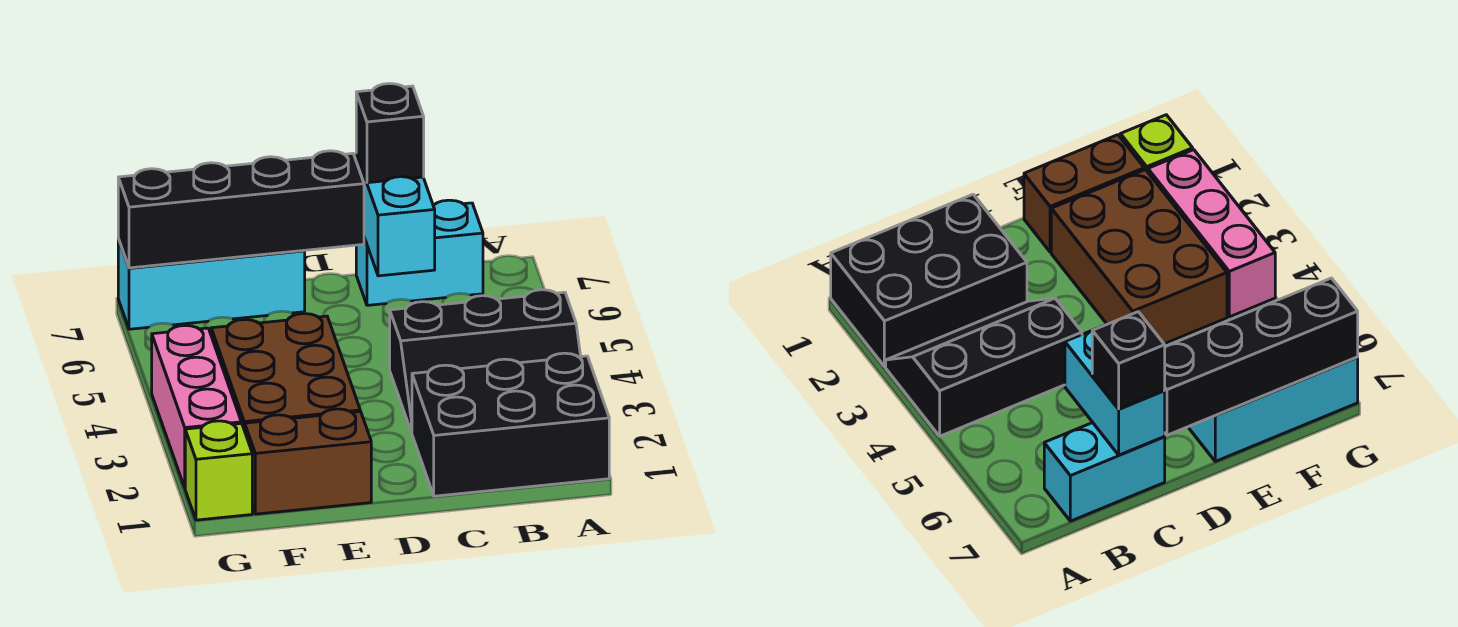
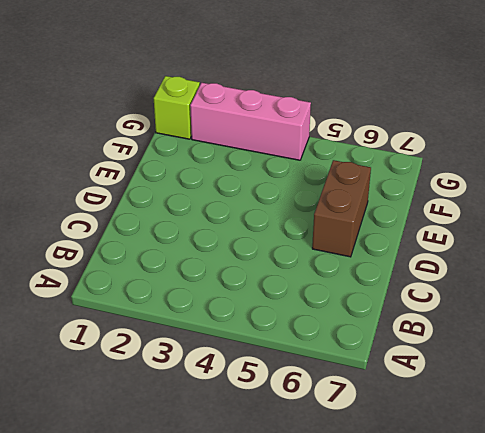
brown brick D6:E6 level 1 -> brown brick E1:F1 level 1
none -> black brick A1:C2 level 1
none -> black slope A3:C4 level 1 top 4

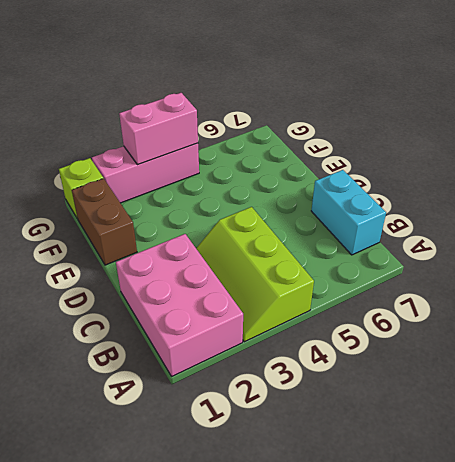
pink brick A1:C2 level 1 -> black brick A1:C2 level 1
lime slope A3:C4 level 1 top 4 -> black slope A3:C4 level 1 top 4
pink brick G3:G4 level 2 -> none
none -> brown brick E2:F4 level 1
none -> cyan brick E7:G7 level 1

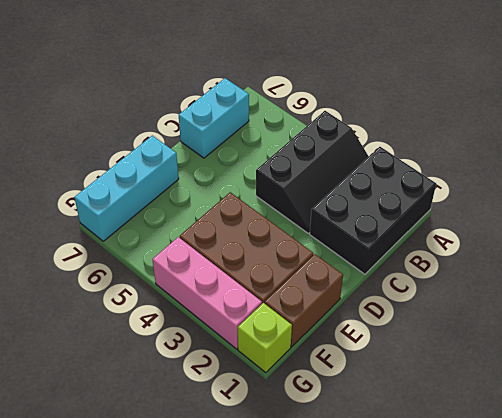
none -> cyan brick C6:C7 level 2
none -> black brick D7:G7 level 2

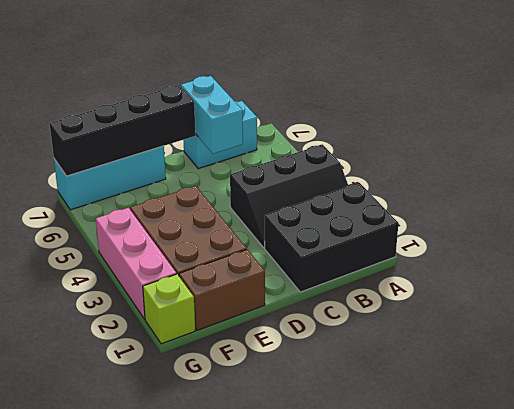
none -> black brick C7 level 3

